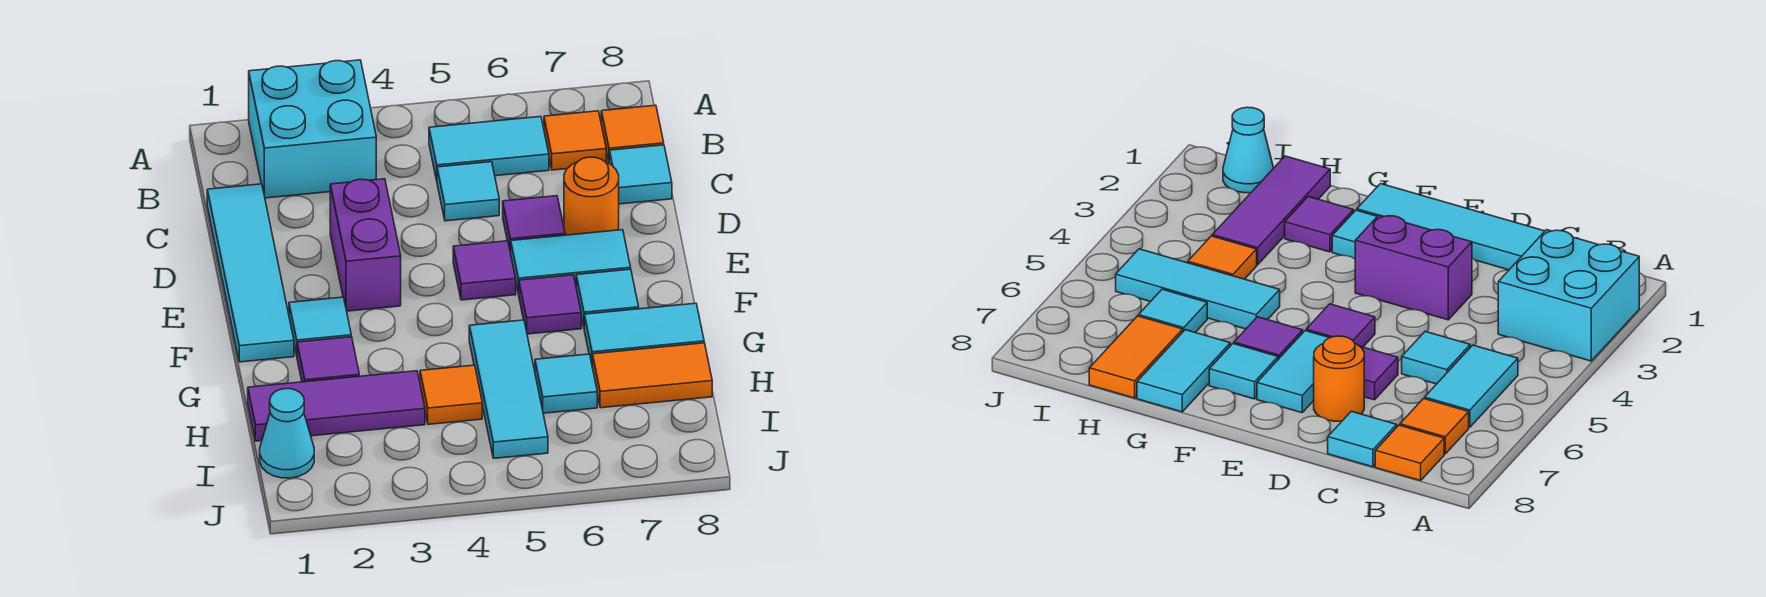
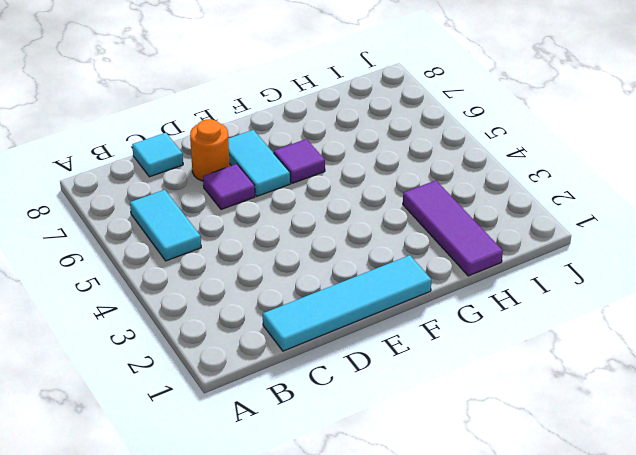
none -> cyan brick A2:B3 level 1
none -> orange tile B7 level 1
none -> orange tile B8 level 1

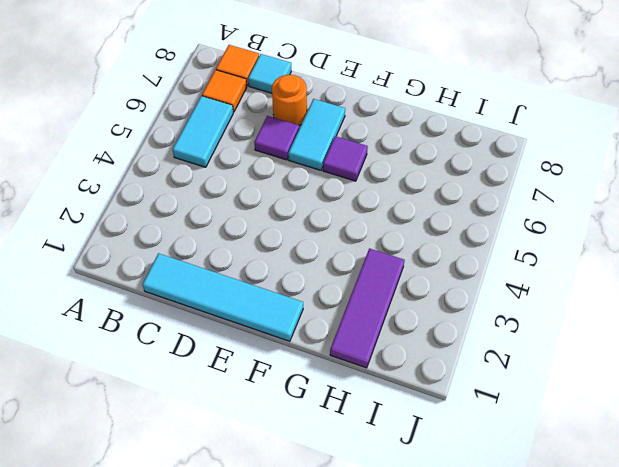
none -> cyan brick A2:B3 level 1
none -> cyan tile C5 level 1
none -> purple brick D3:E3 level 1

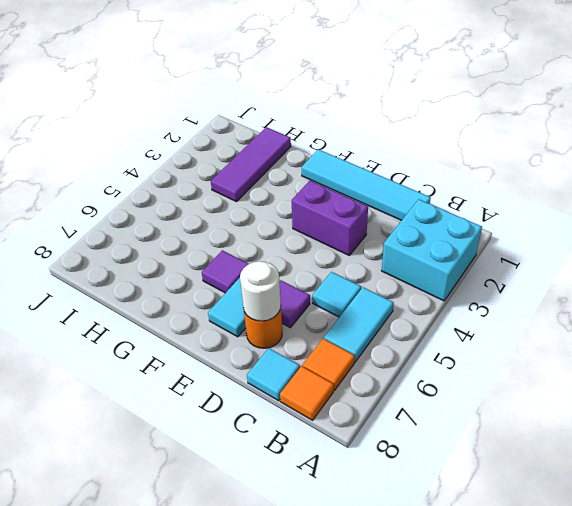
white round brick D7 level 2 -> none
none -> purple tile E5 level 1
none -> cyan tile F2 level 1
none -> cyan tile F7 level 1

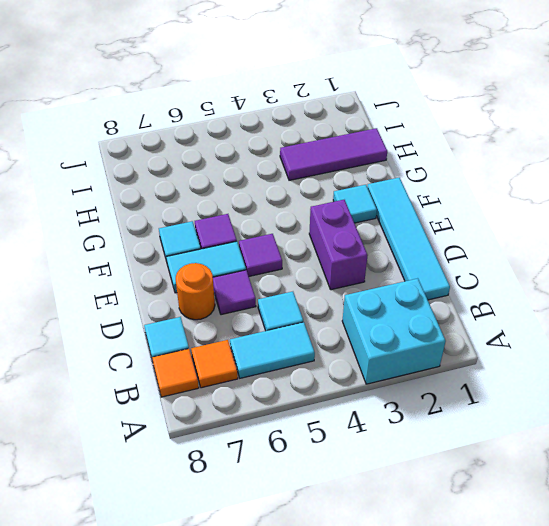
none -> purple tile G2 level 1
none -> cyan tile G5:I5 level 1
none -> cyan tile G7:G8 level 1

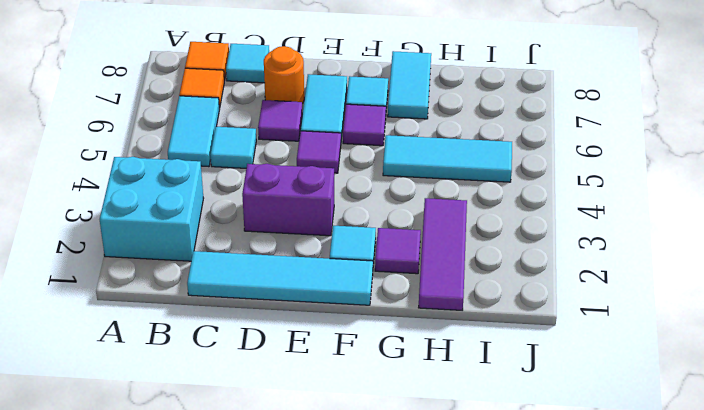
none -> orange tile H4 level 1
none -> cyan tile H6 level 1
none -> orange tile H7:H8 level 1

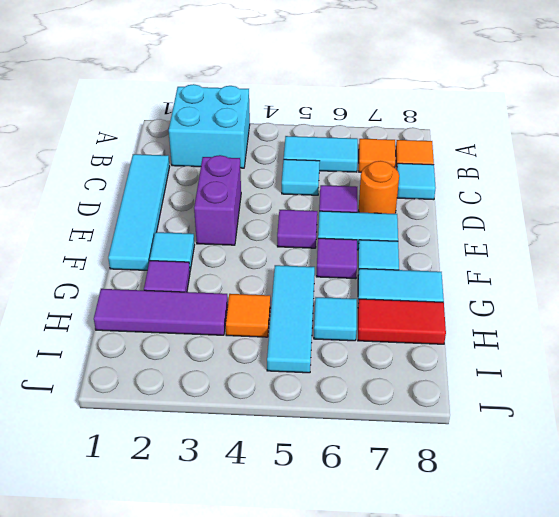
red tile H7:H8 level 1 -> orange tile H7:H8 level 1
none -> cyan cone I1 level 1

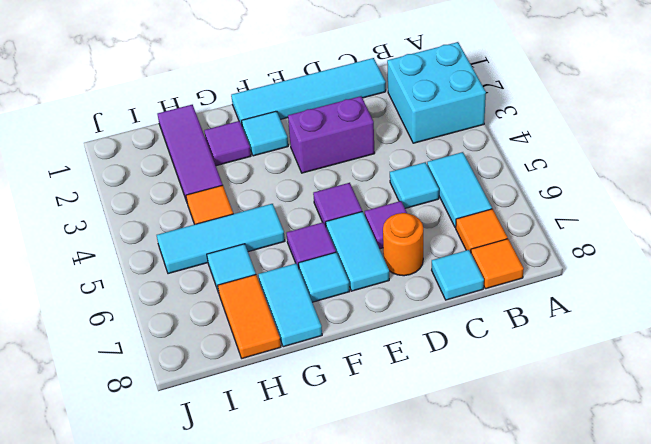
none -> cyan cone I1 level 1

